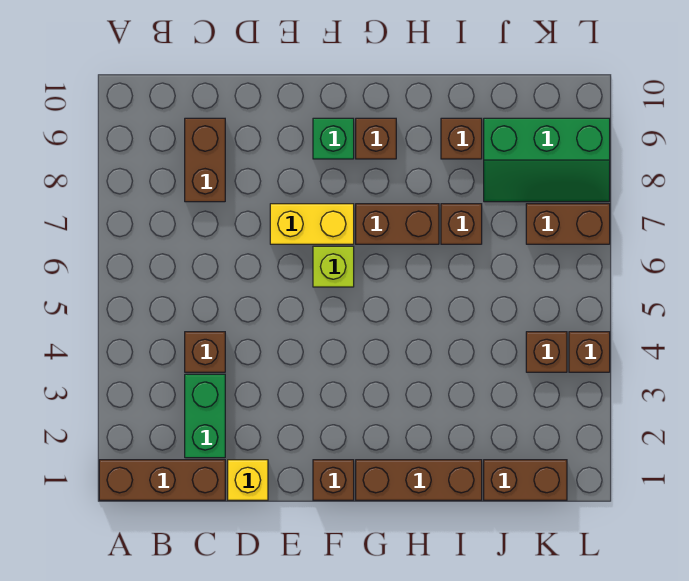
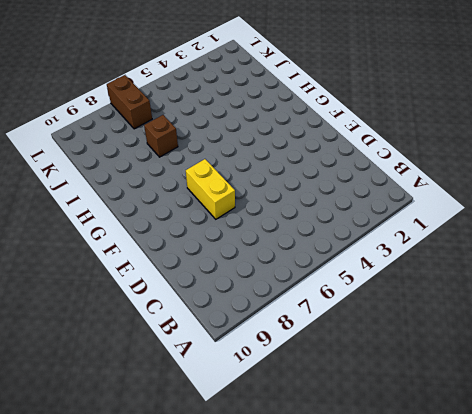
none -> brown brick A1:C1 level 1
none -> green brick C2:C3 level 1
none -> brown brick C4 level 1

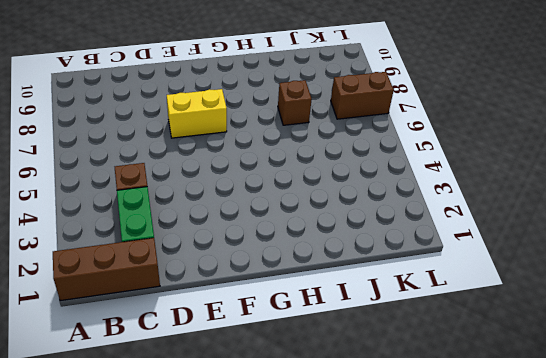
none -> brown brick C8:C9 level 1
none -> yellow brick D1 level 1
none -> brown brick F1 level 1

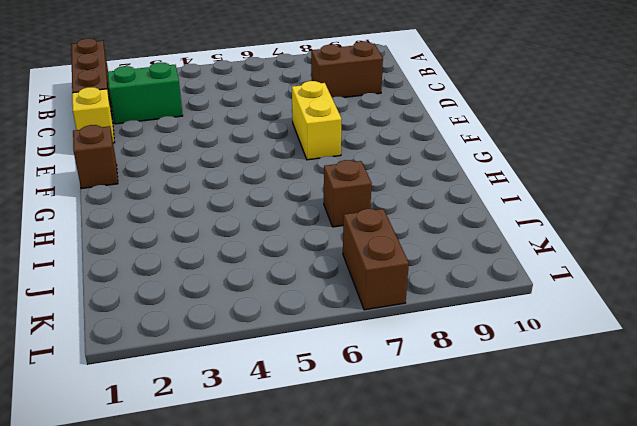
none -> brown brick C4 level 1
none -> lime brick F6 level 1
none -> green brick F9 level 1

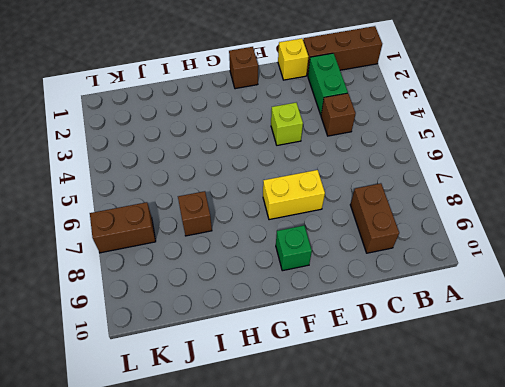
lime brick E4 level 1 -> lime brick F6 level 1
none -> brown brick G1:I1 level 1
none -> brown brick G7:H7 level 1
none -> brown brick G9 level 1

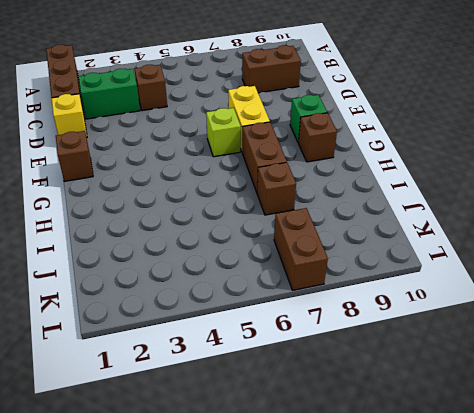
none -> brown brick G1:I1 level 1
none -> brown brick I9 level 1
none -> brown brick J1:K1 level 1

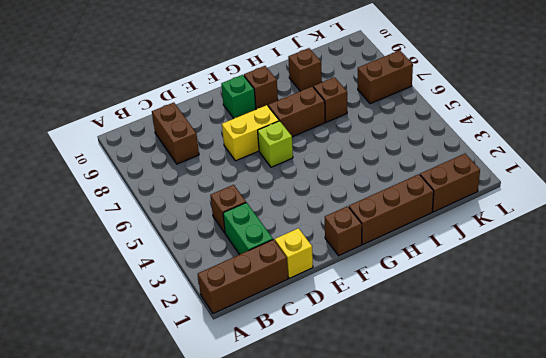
none -> green slope J8:L9 level 1 top 9
none -> brown brick K4 level 1
none -> brown brick L4 level 1

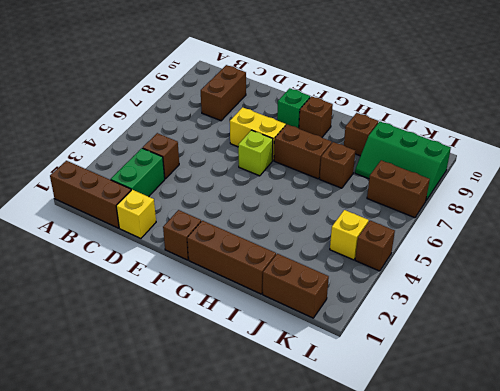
yellow brick K4 level 1 -> brown brick K4 level 1

